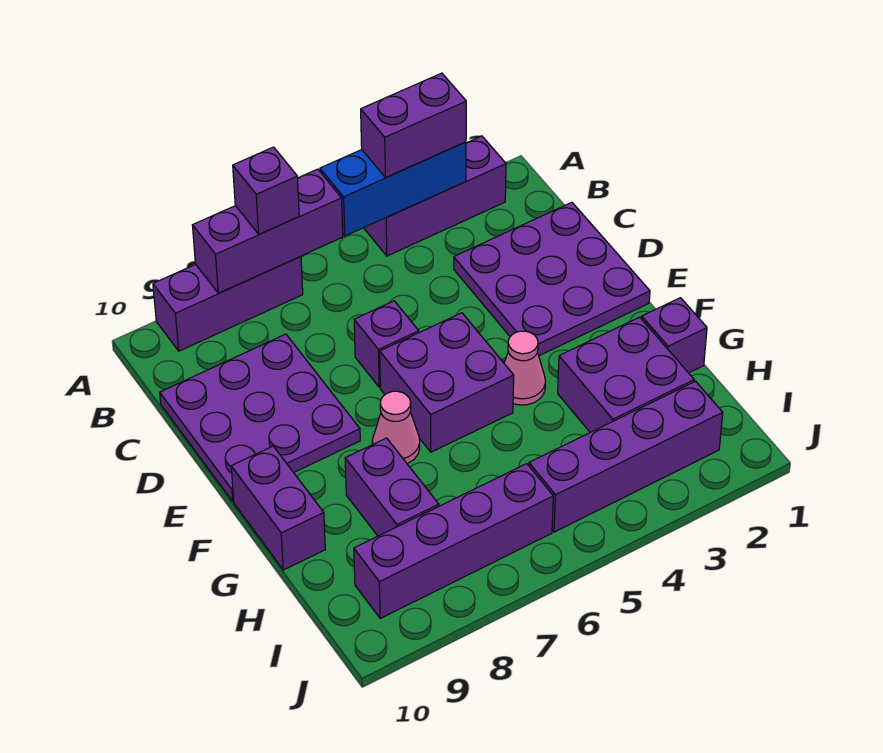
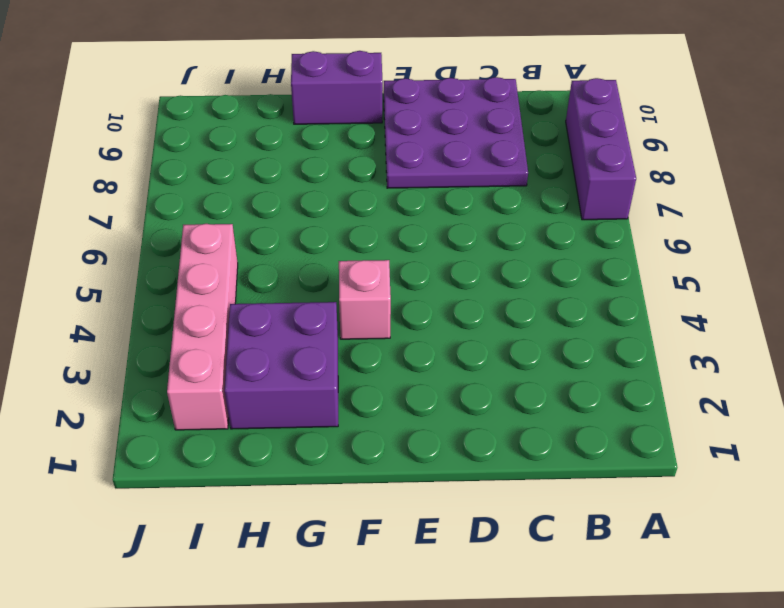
pink brick F4 level 1 -> pink cone F4 level 1
pink brick I2:I5 level 1 -> purple brick I2:I5 level 1
none -> purple brick A2:A4 level 1
none -> purple plate C1:E3 level 1
none -> purple brick D6 level 1

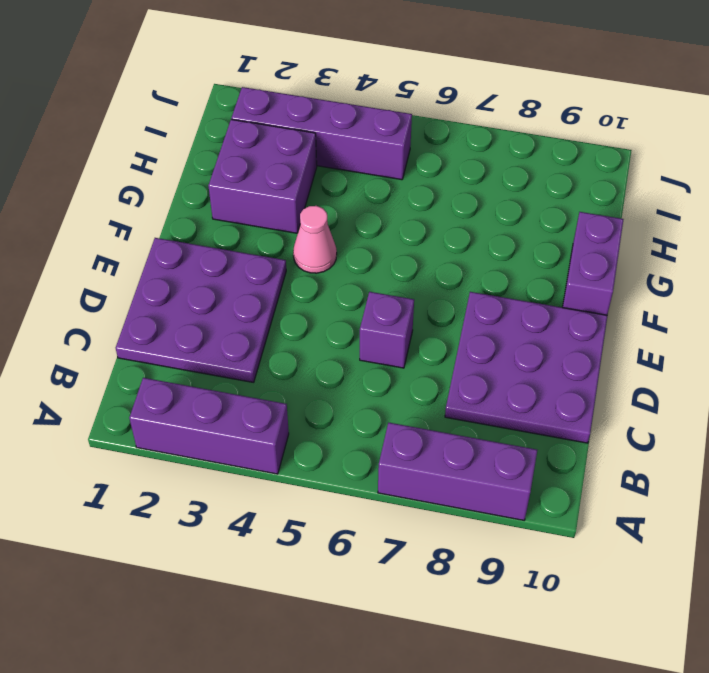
none -> purple brick E5:F6 level 1
none -> pink cone F7 level 1
none -> purple brick G1 level 1

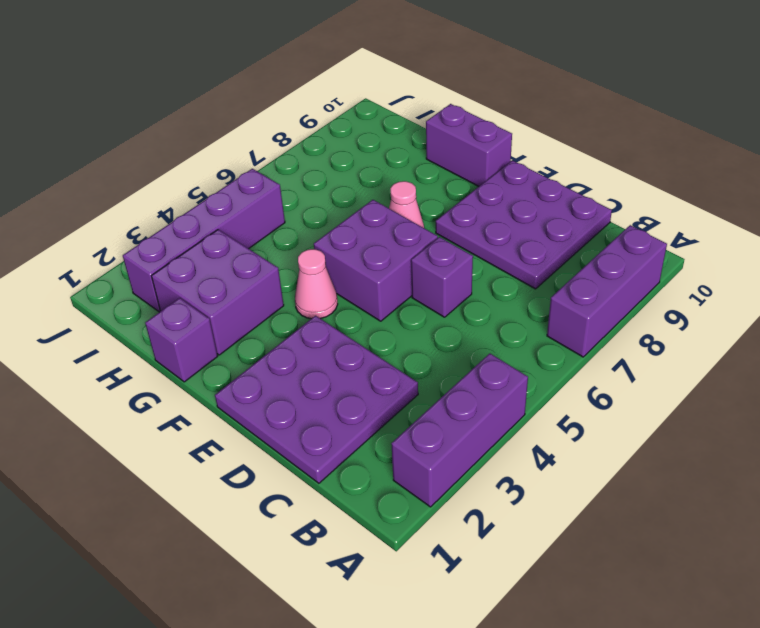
none -> purple brick G8:H8 level 1
none -> purple brick I6:I9 level 1
none -> blue brick A3:A5 level 2

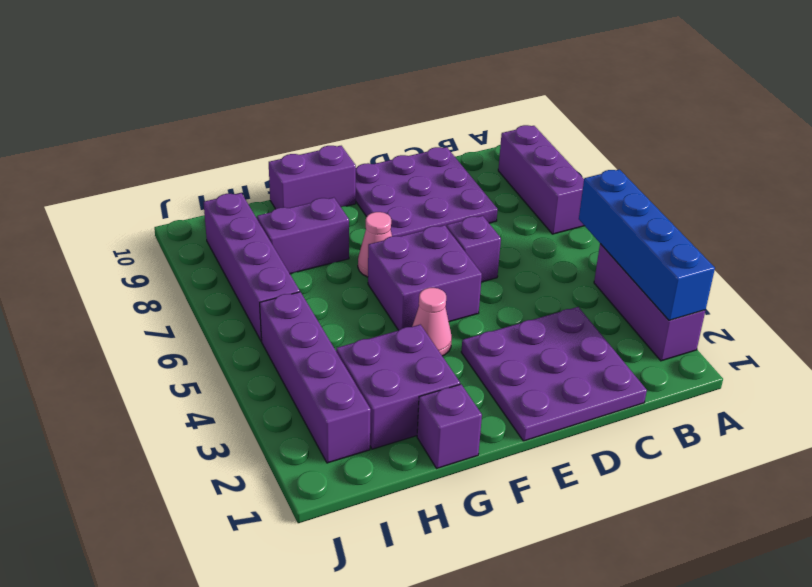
blue brick A2:A5 level 2 -> blue brick A3:A5 level 2
none -> purple brick A6:A8 level 2
none -> purple brick A3:A4 level 3
none -> purple brick A7 level 3

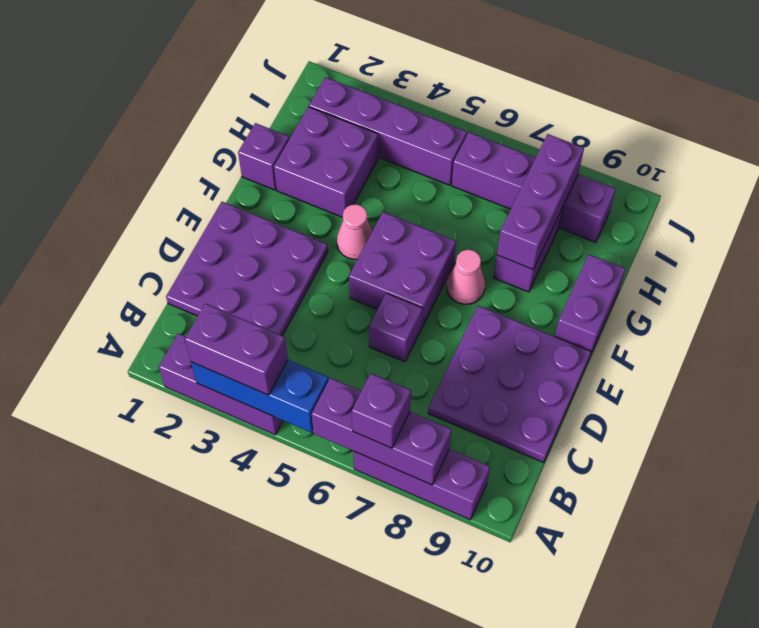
purple brick G8:I8 level 2 -> none

